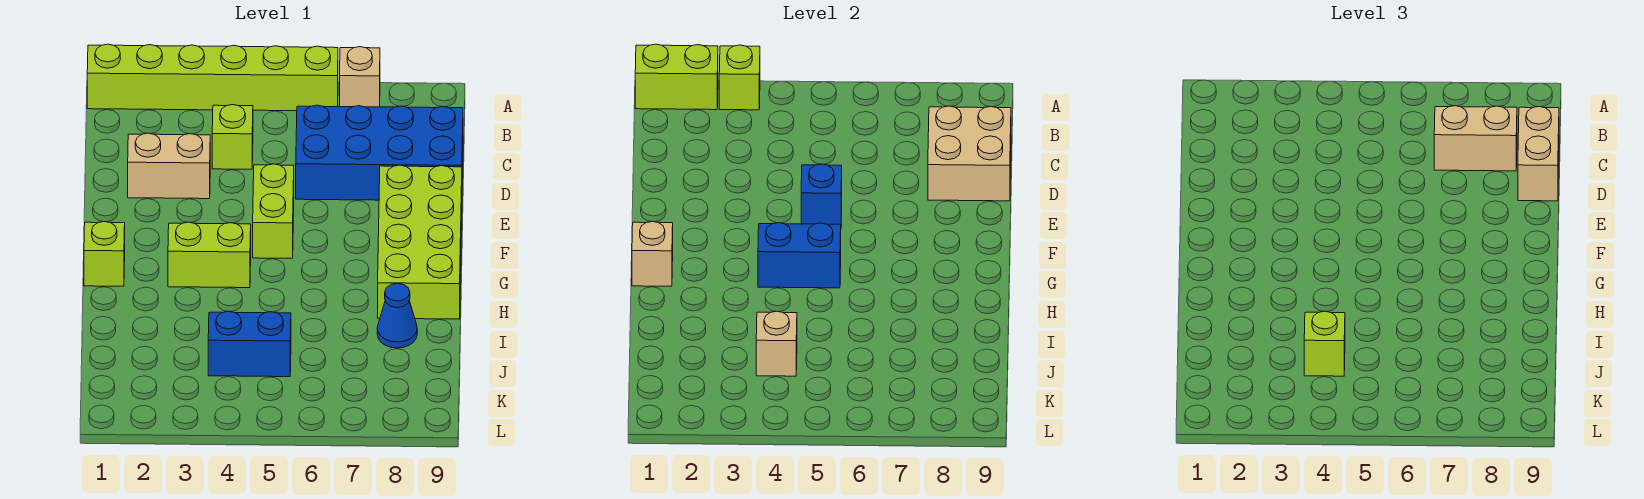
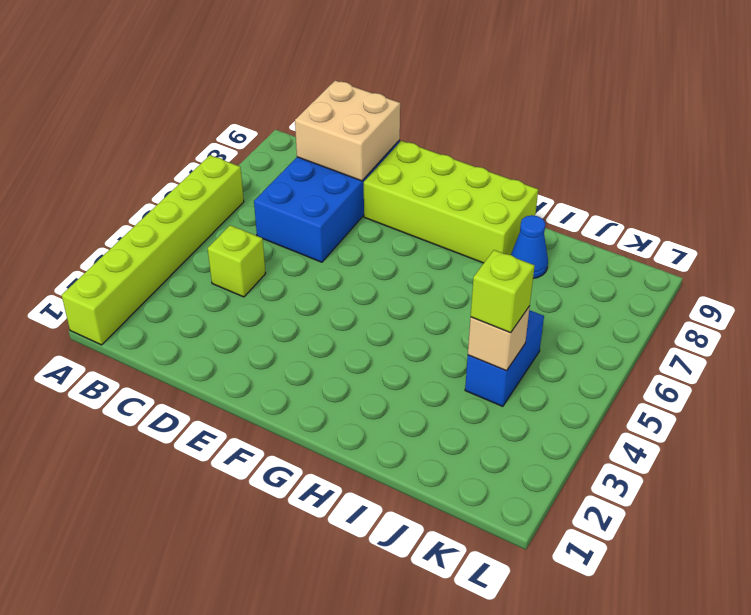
none -> tan brick A7 level 1
none -> tan brick D2:D3 level 1
none -> lime brick E5:F5 level 1

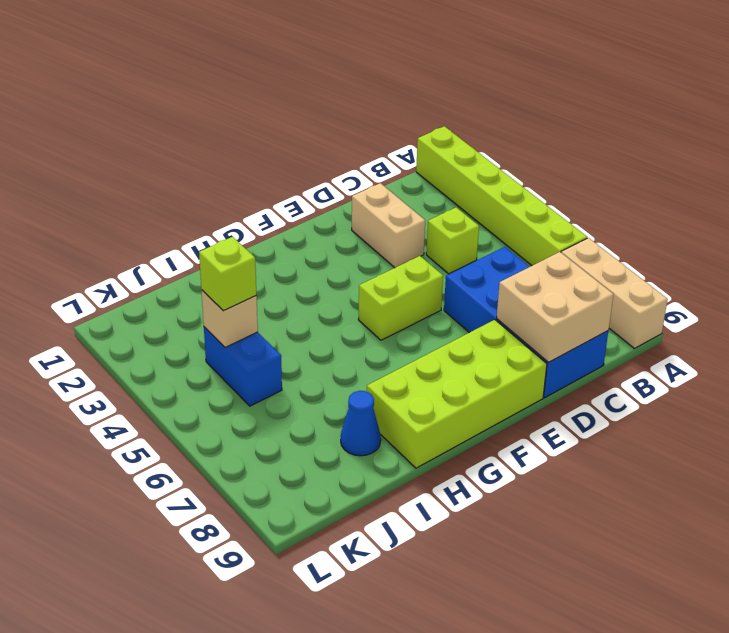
tan brick A7:A9 level 1 -> tan brick A7 level 1
none -> lime brick G1 level 1
none -> lime brick G3:G4 level 1
none -> lime brick A1:A2 level 2

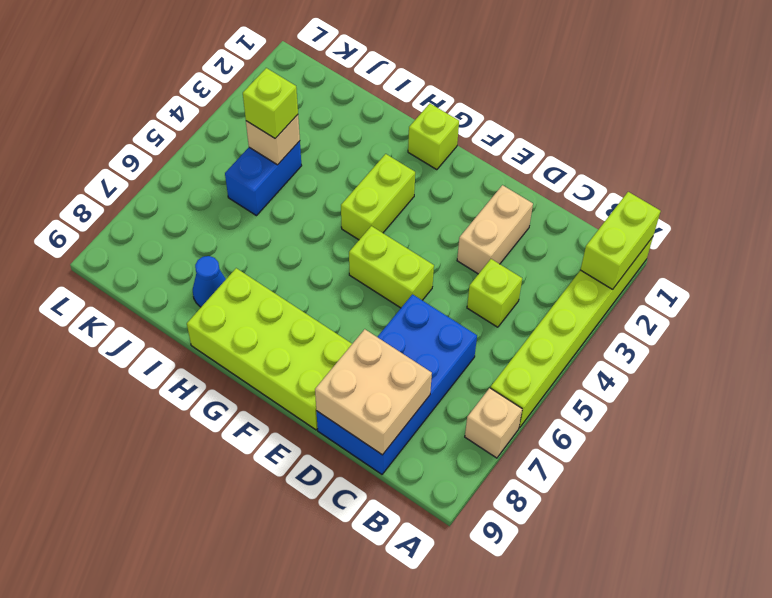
none -> lime brick A3 level 2
none -> blue brick E5 level 2
none -> tan brick G1 level 2

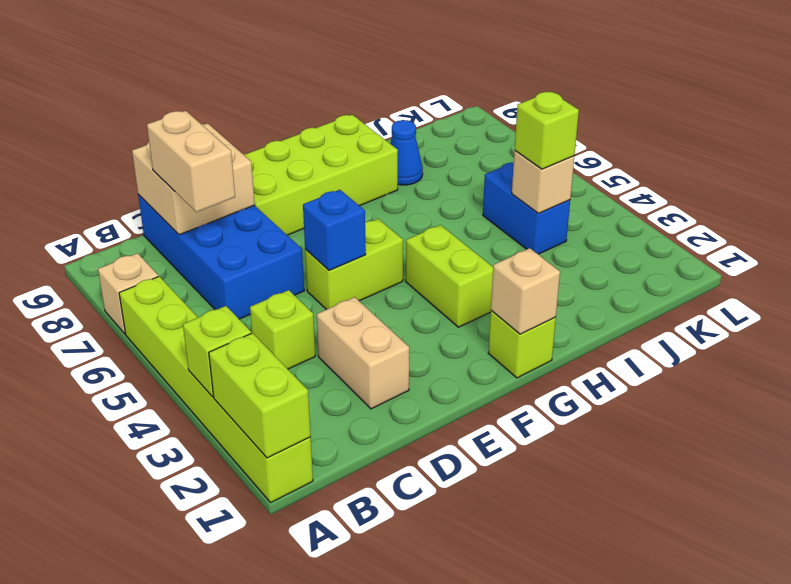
none -> blue brick G4:G5 level 2
none -> tan brick C9:D9 level 3

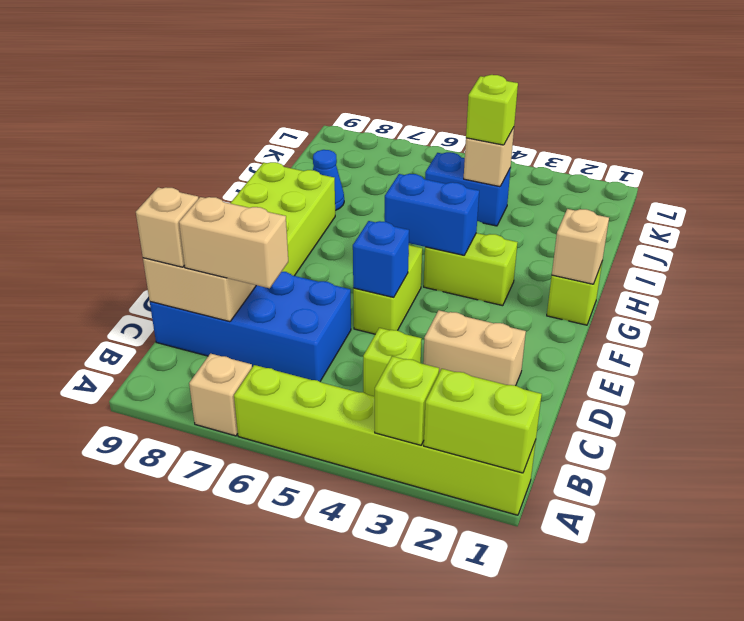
tan brick C9 level 3 -> tan brick C9:D9 level 3

